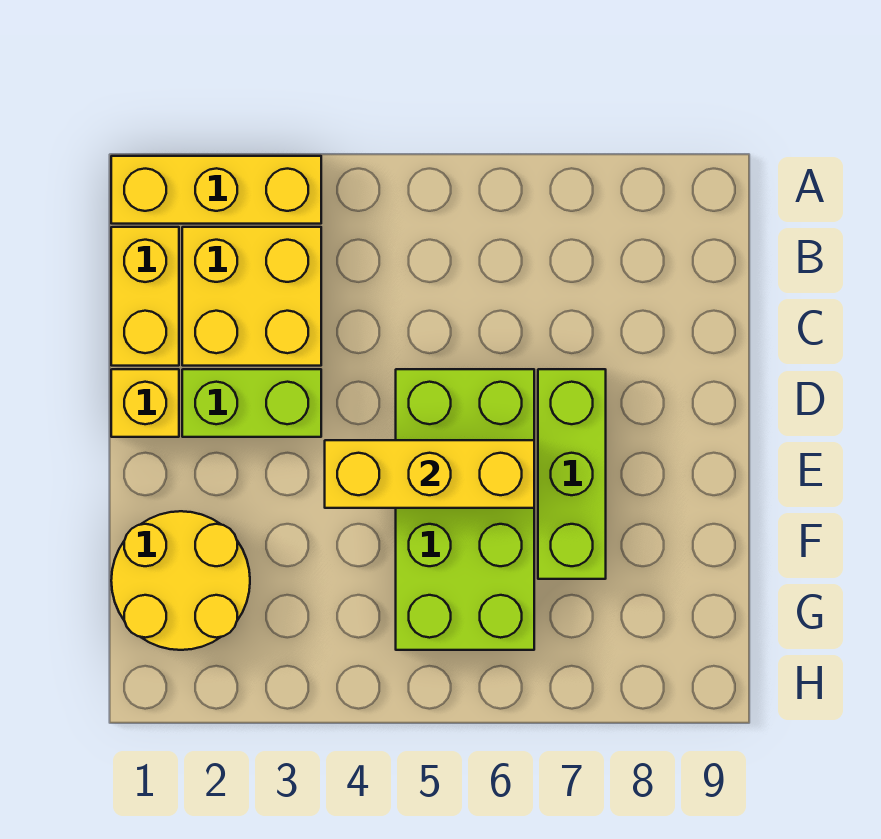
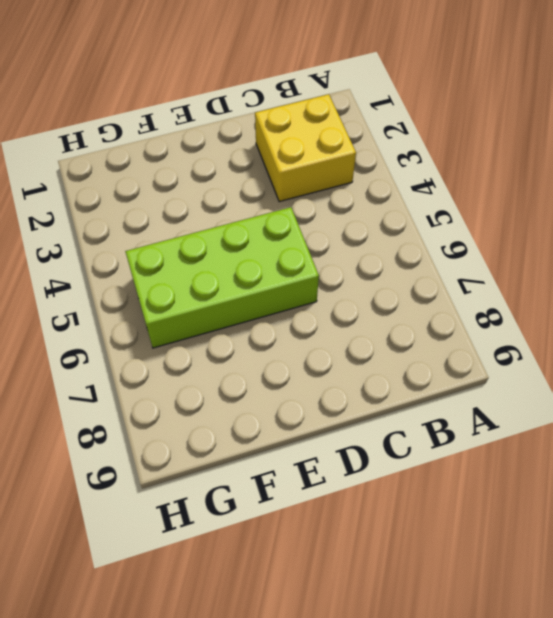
none -> yellow brick A1:A3 level 1
none -> yellow brick B1:C1 level 1

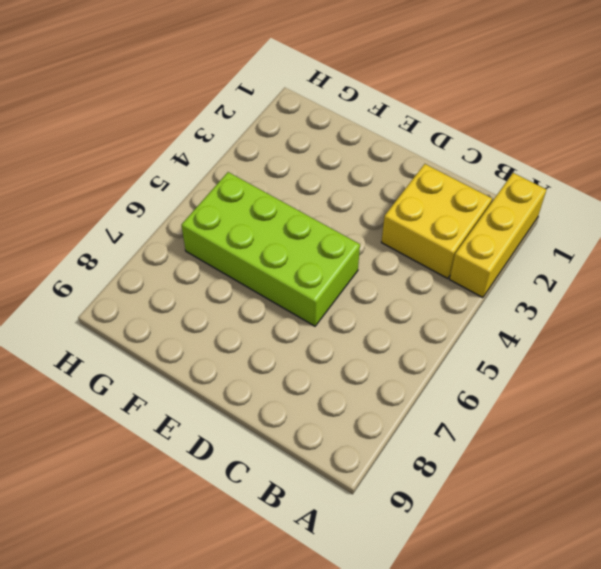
none -> yellow brick B1:C1 level 1
none -> yellow brick D1 level 1

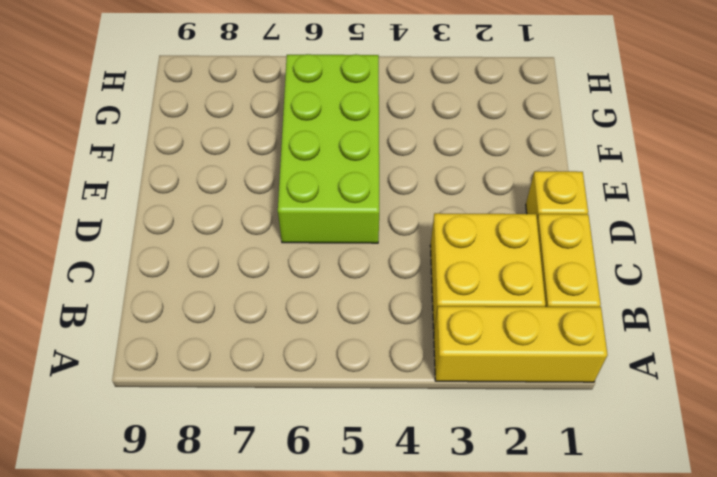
none -> lime brick D2:D3 level 1
none -> lime brick D7:F7 level 1

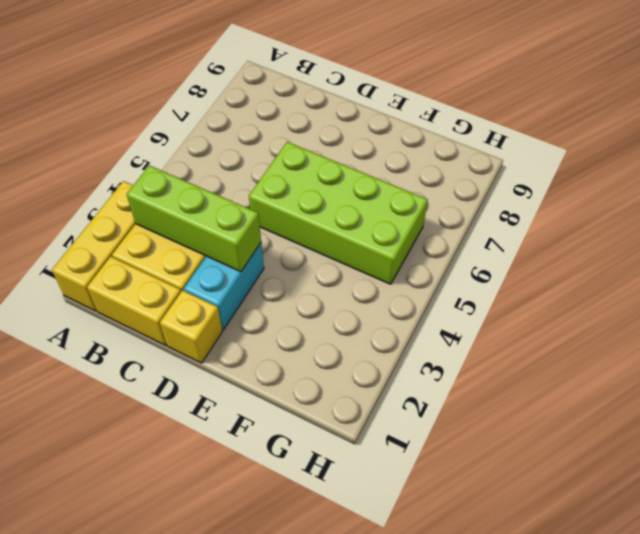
lime brick B3:D3 level 2 -> lime brick D7:F7 level 1
cyan brick D2:D3 level 1 -> lime brick D2:D3 level 1
none -> yellow round brick F1:G2 level 1
none -> yellow brick E4:E6 level 2

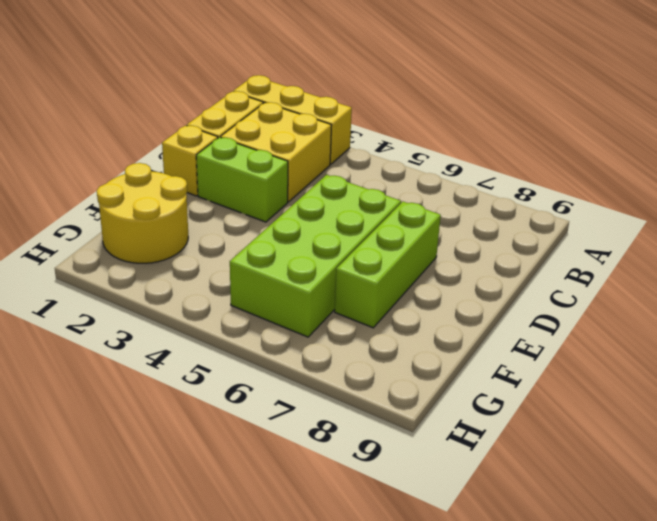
none -> yellow brick E4:E6 level 2

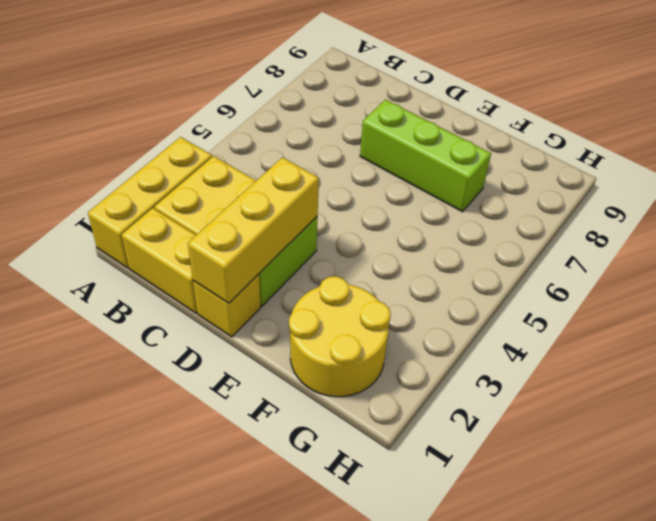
yellow brick D1:D3 level 2 -> yellow brick E4:E6 level 2
none -> lime brick D5:G6 level 1

